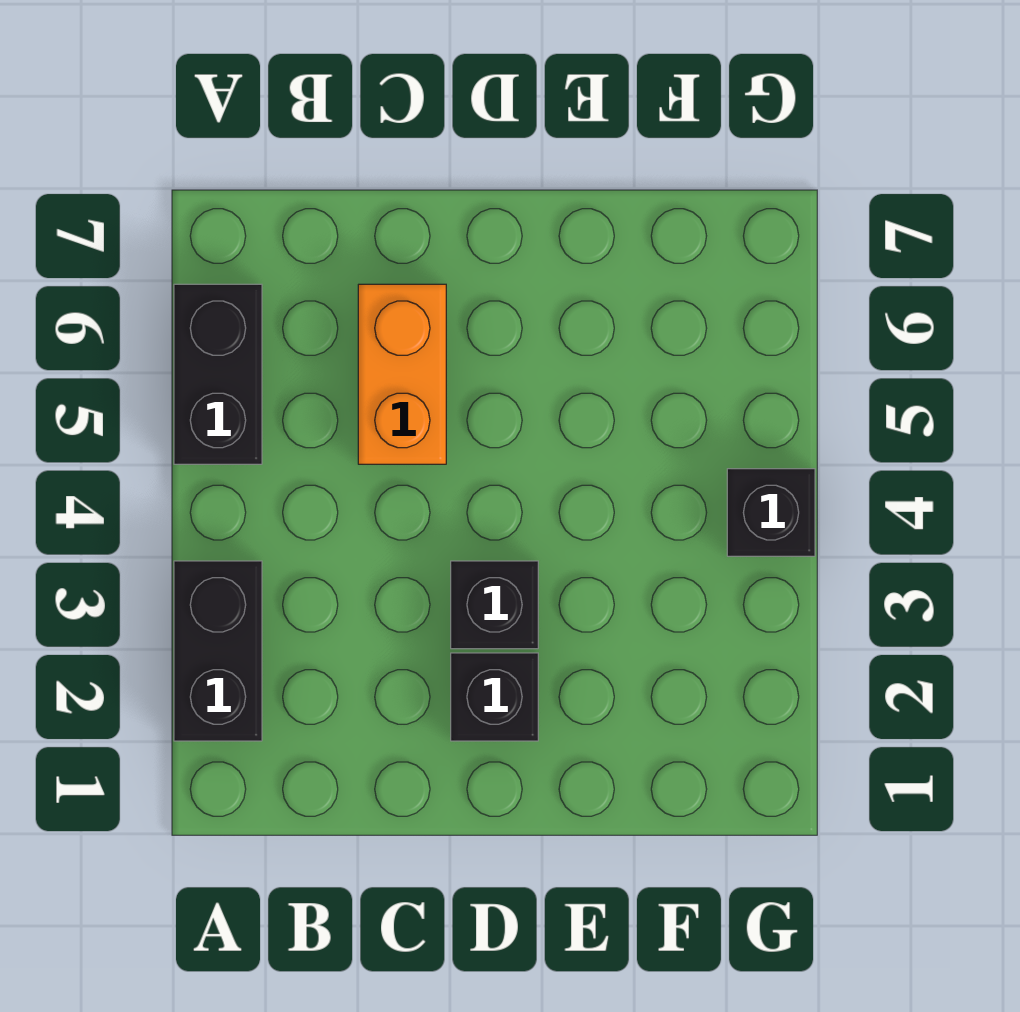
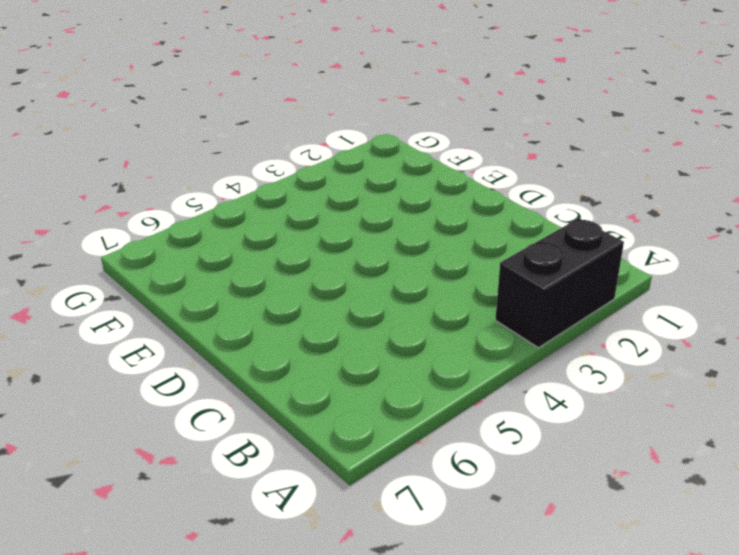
none -> black brick A5:A6 level 1
none -> orange brick C5:C6 level 1

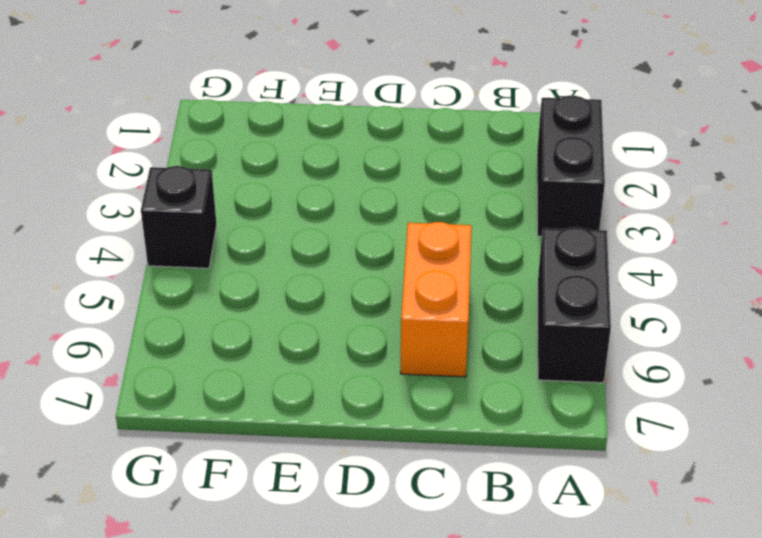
none -> black brick D2 level 1
none -> black brick D3 level 1

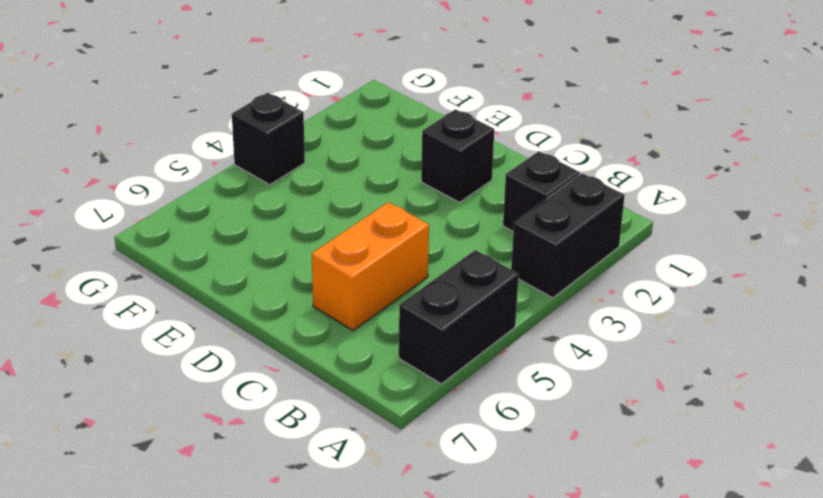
black brick B2 level 1 -> black brick D3 level 1

